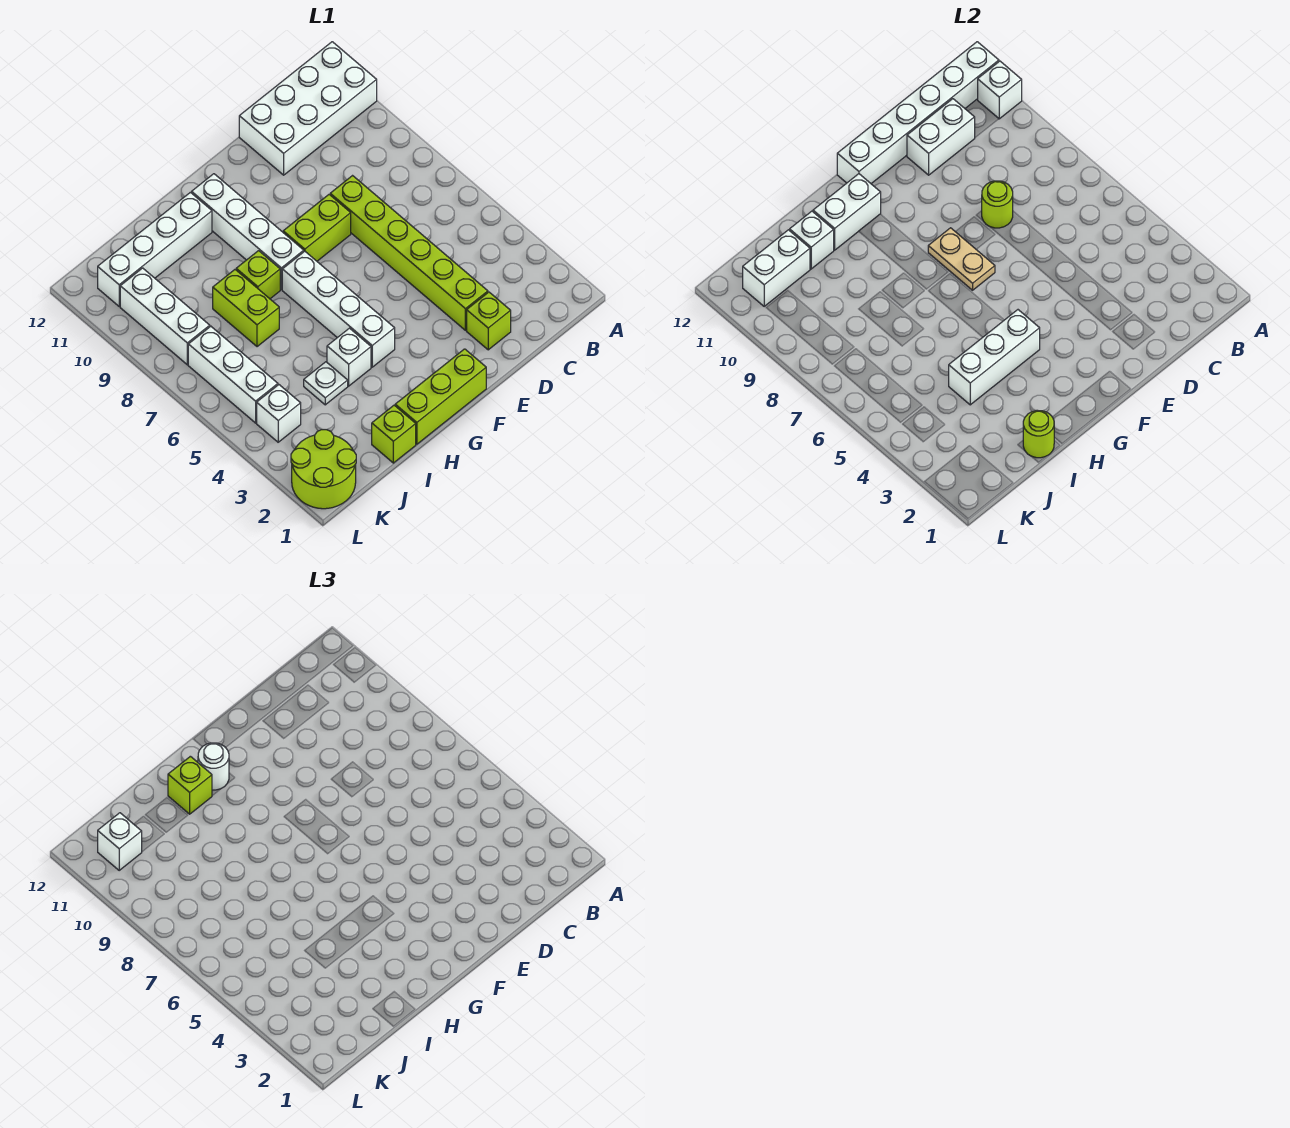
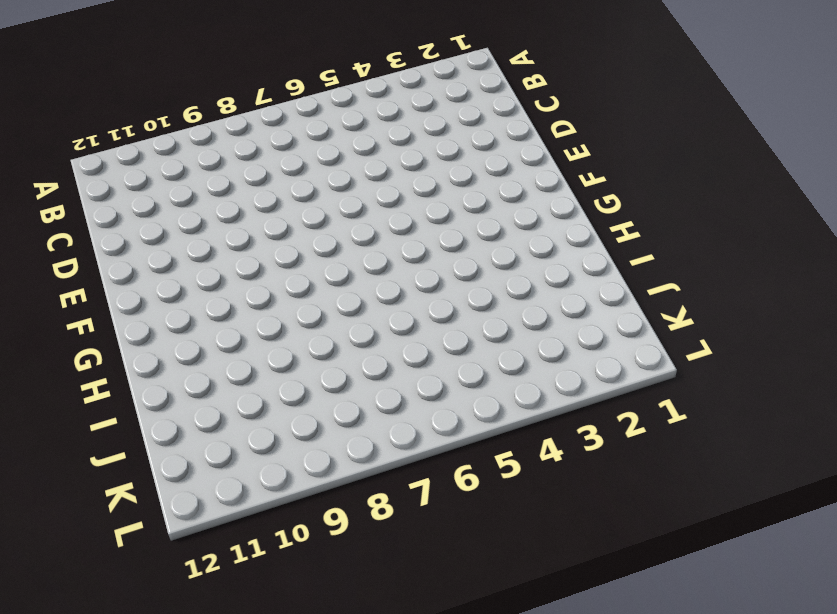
none -> white brick A11:D12 level 1
none -> lime brick D2 level 1
none -> lime brick D3:D8 level 1
none -> lime brick E8:F8 level 1

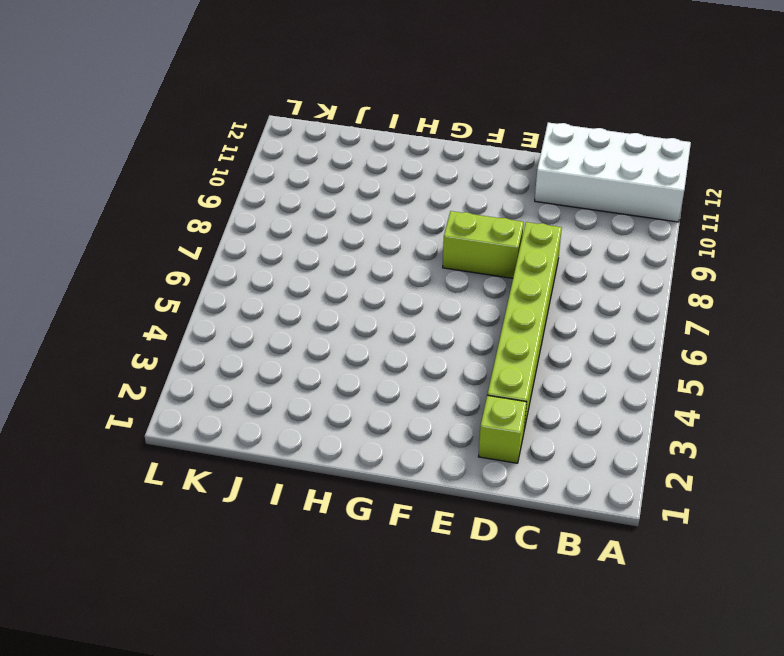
none -> lime brick F1:H1 level 1
none -> white brick G4:G7 level 1
none -> white brick G8:G11 level 1
none -> white brick H4 level 1

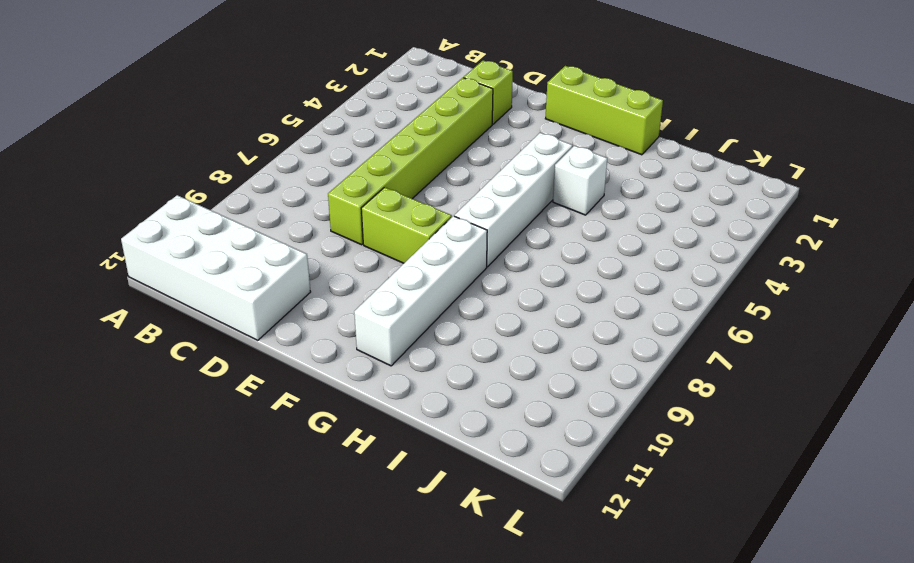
none -> lime brick H8 level 1
none -> white brick H11:K11 level 1
none -> lime brick I1 level 1
none -> white plate I4 level 1

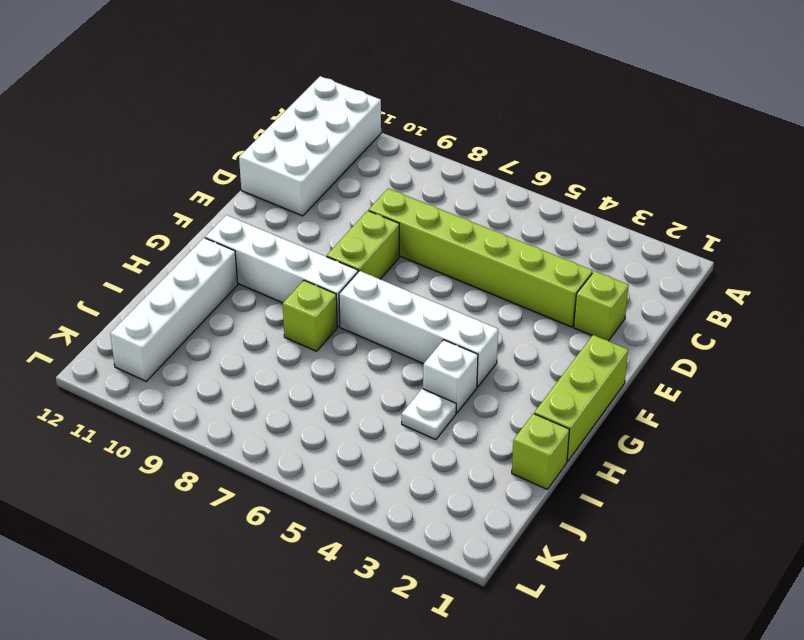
none -> lime brick I7:I8 level 1
none -> lime round brick K1:L2 level 1
none -> white brick K4 level 1
none -> white brick K5:K7 level 1

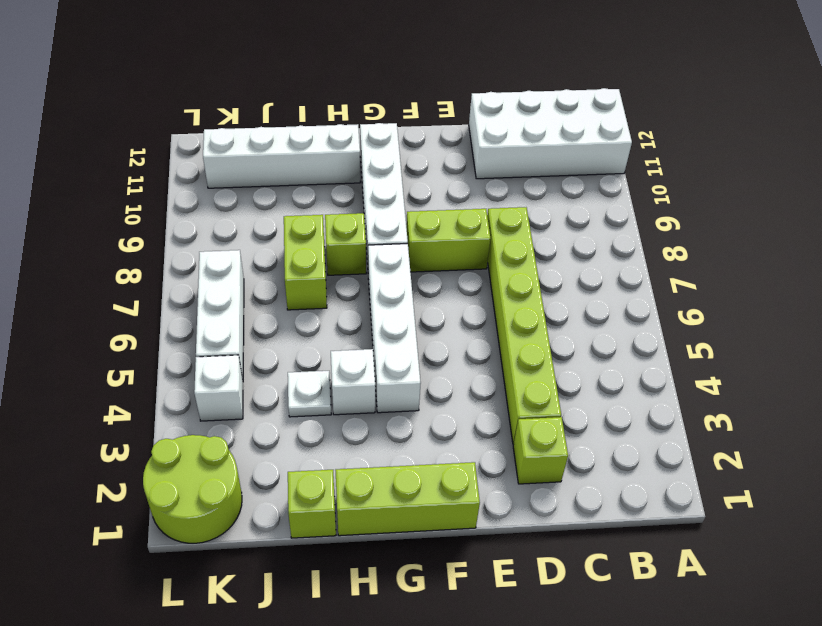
none -> white brick K8:K10 level 1
none -> white brick A11 level 2
none -> white brick A12:F12 level 2
none -> white brick C11:D11 level 2

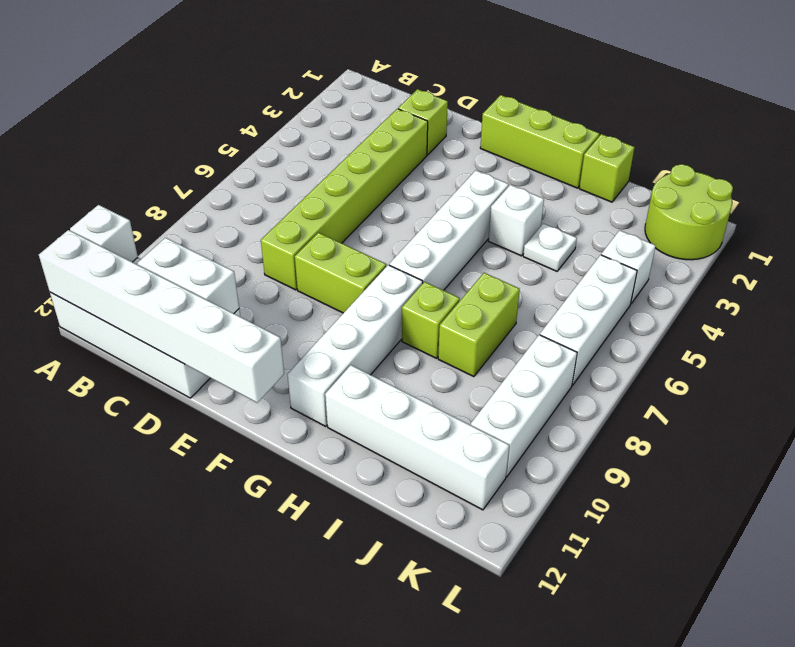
none -> lime round brick D8 level 2
none -> tan plate F7:F8 level 2
none -> white brick G4:I4 level 2
none -> white brick G11:H11 level 2

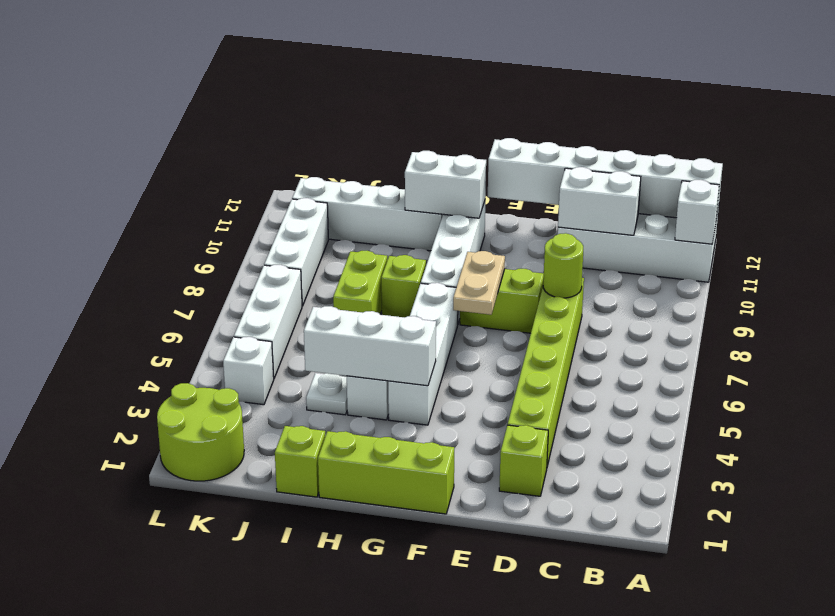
none -> lime round brick I1 level 2
none -> white brick I11 level 2
none -> white brick J11:K11 level 2
none -> white round brick G11 level 3

